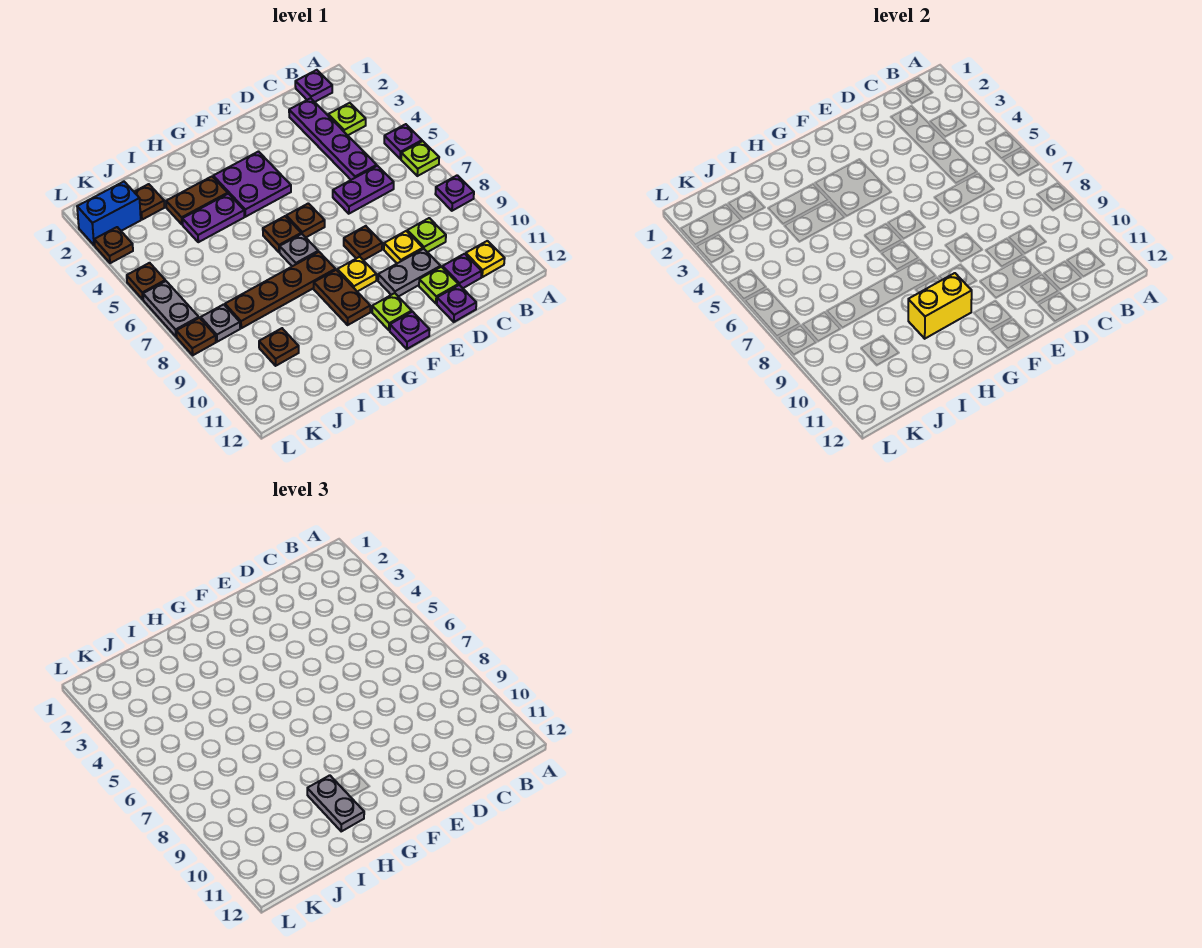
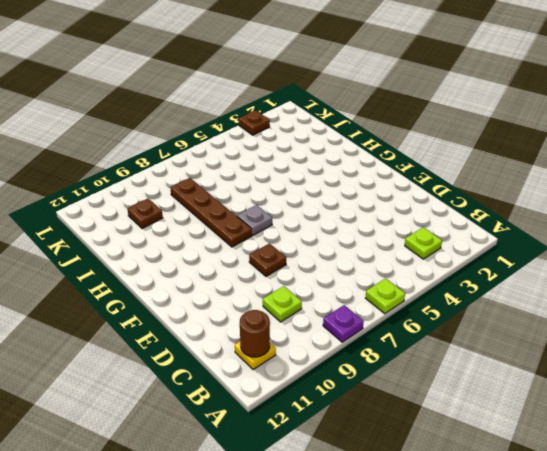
brown round brick B11 level 2 -> none
none -> purple plate A5 level 1
none -> purple plate B1 level 1
none -> purple plate C2:C5 level 1
none -> purple plate C6:D6 level 1

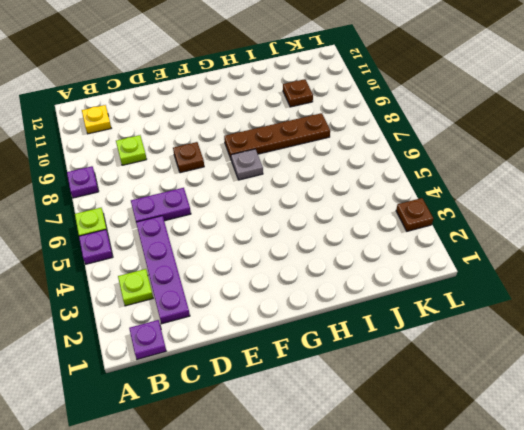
none -> purple plate C11 level 1
none -> yellow plate D9 level 1
none -> grey plate D10:E10 level 1
none -> lime plate D11 level 1

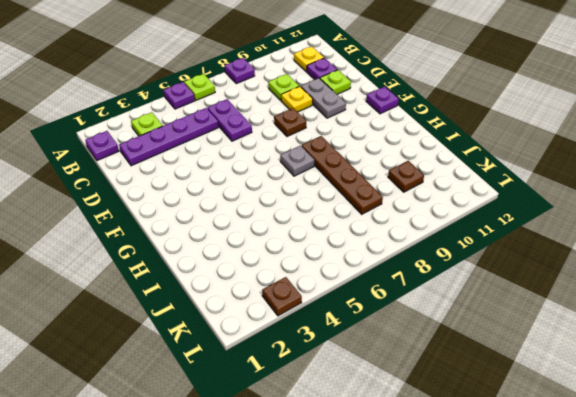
none -> purple plate D12 level 1
none -> purple plate F3:G4 level 1
none -> brown plate F6 level 1
none -> yellow plate F9 level 1

